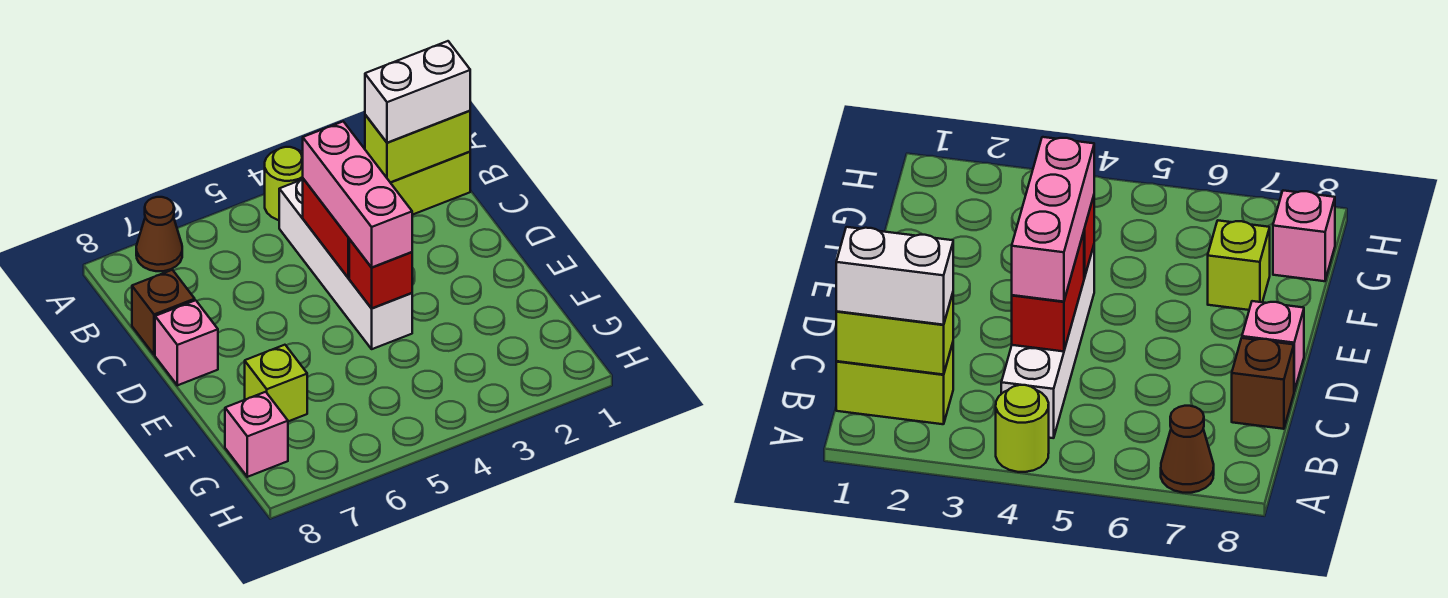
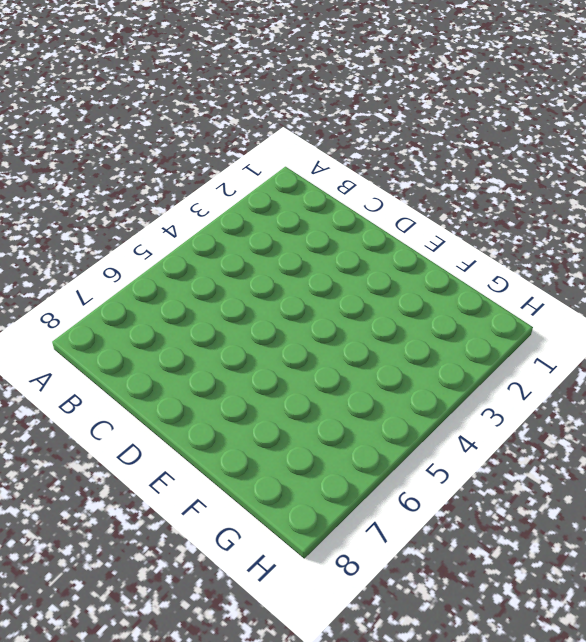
none -> lime round brick A4 level 1
none -> brown cone A7 level 1
none -> lime brick B1:B2 level 1

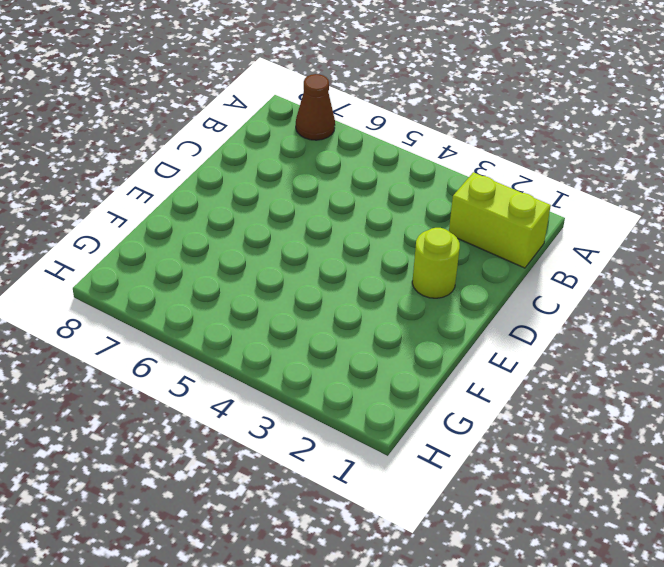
lime round brick D2 level 1 -> lime round brick A4 level 1
none -> white brick B4:E4 level 1
none -> brown brick C8 level 1
none -> pink brick D8 level 1

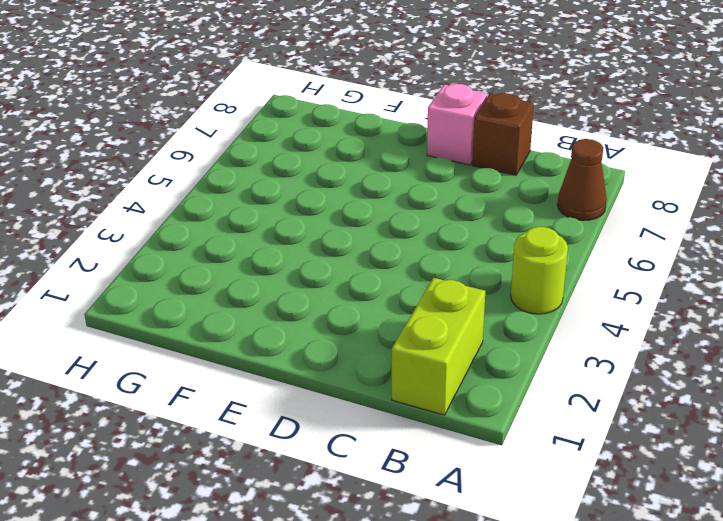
none -> white brick B4:E4 level 1
none -> lime brick F7 level 1
none -> pink brick G8 level 1

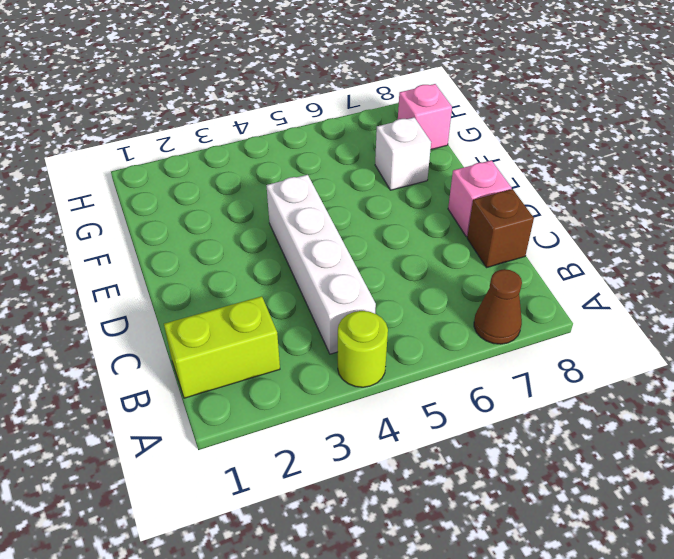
white brick F7 level 1 -> lime brick F7 level 1
none -> lime brick B1:B2 level 2
none -> red brick C4:D4 level 2
none -> red brick E4 level 2

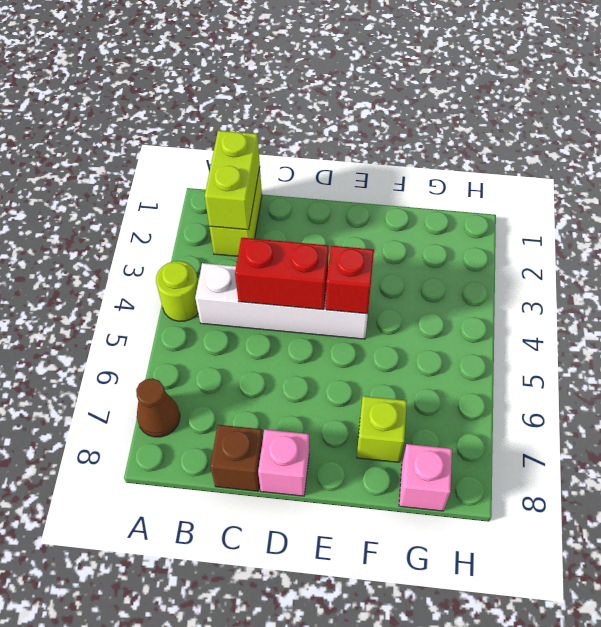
none -> white brick B1:B2 level 3
none -> pink brick C4:E4 level 3

